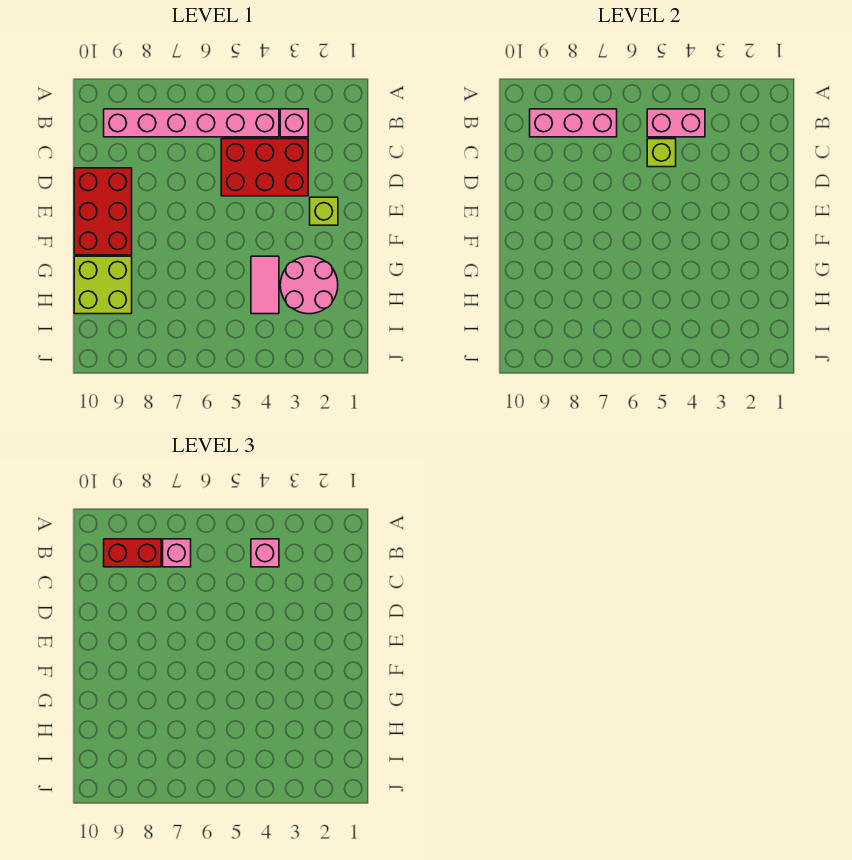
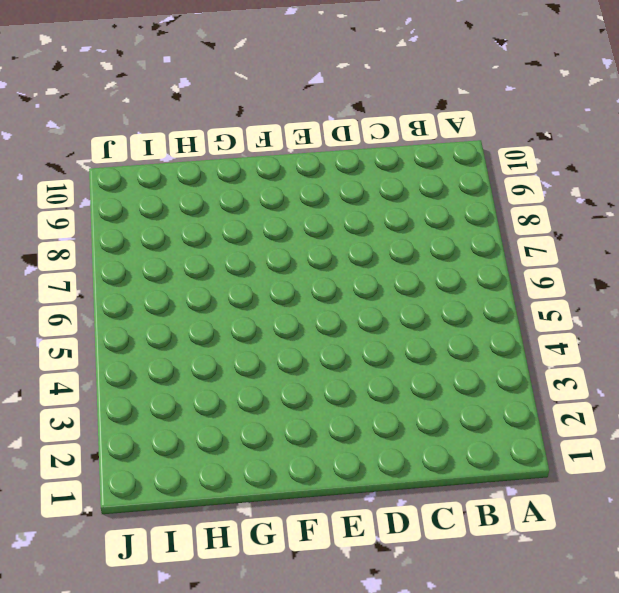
none -> pink brick B3 level 1
none -> pink brick B4:B9 level 1
none -> red brick C3:D5 level 1

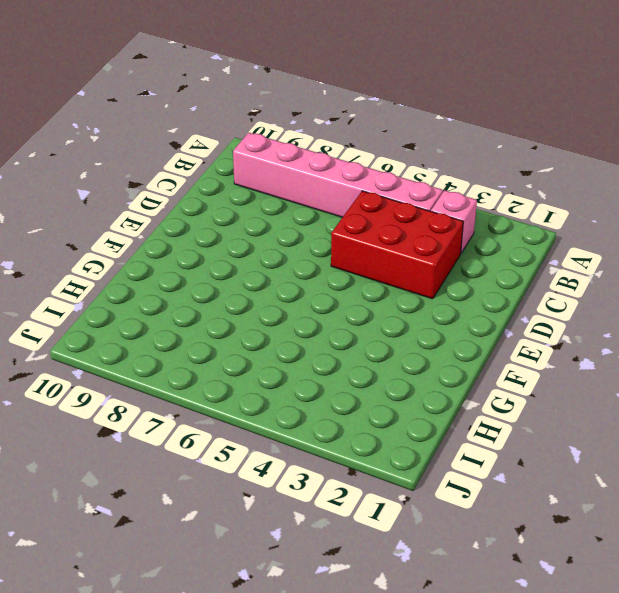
none -> red brick D9:F10 level 1
none -> lime brick E2 level 1
none -> pink round brick G2:H3 level 1

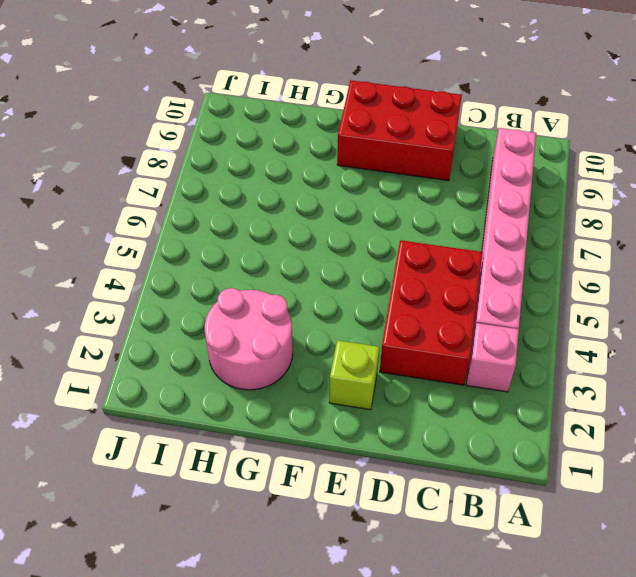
none -> pink tile G4:H4 level 1
none -> lime brick G9:H10 level 1
none -> pink brick B4:B5 level 2

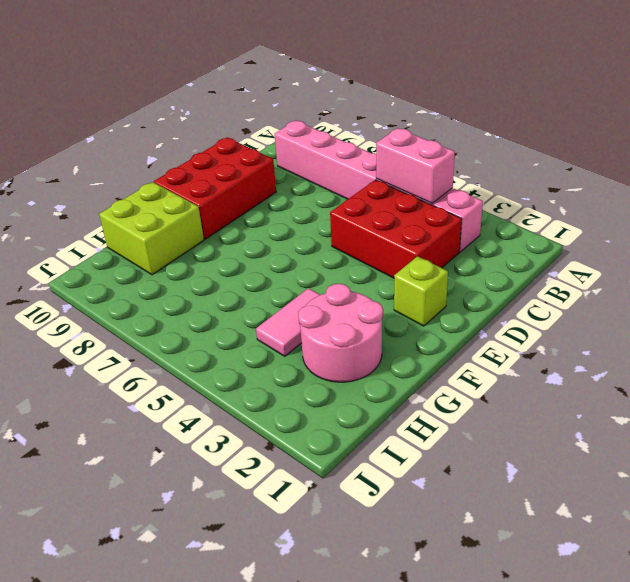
none -> pink brick B7:B9 level 2
none -> lime brick C5 level 2
none -> pink brick B4 level 3

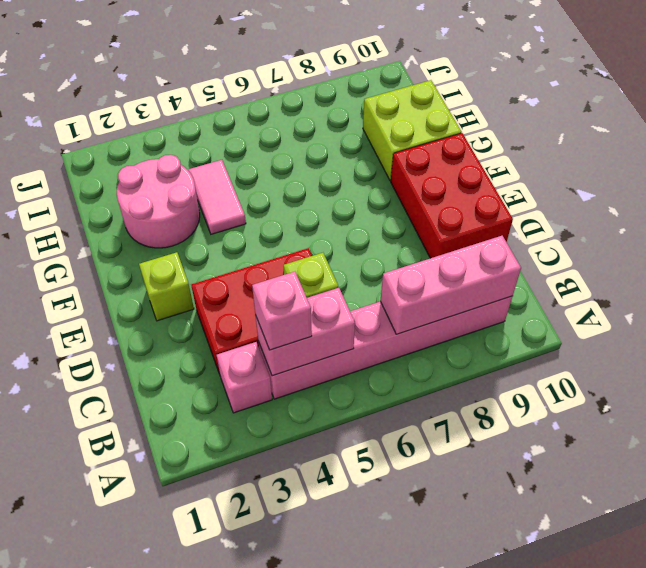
none -> pink brick B7 level 3
none -> red brick B8:B9 level 3

